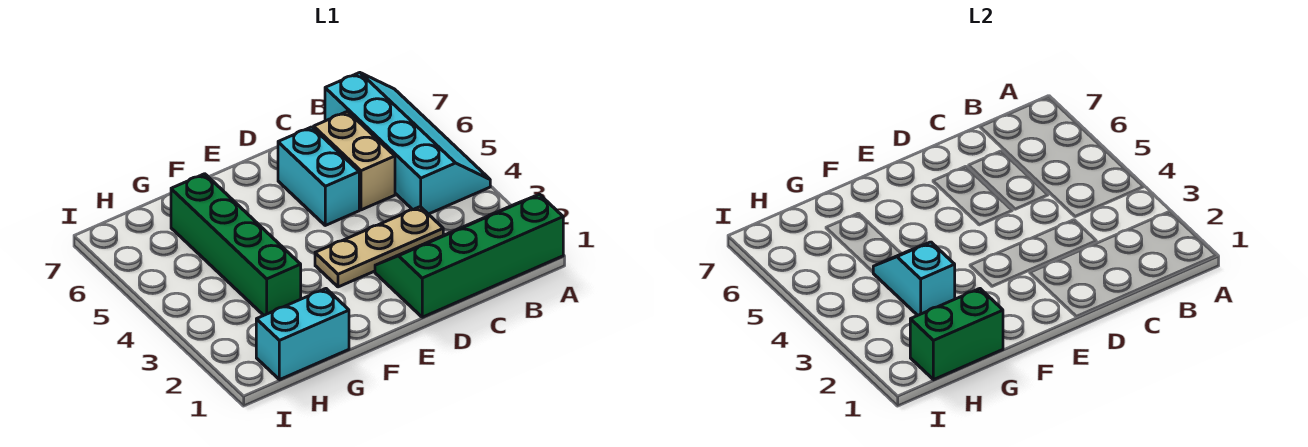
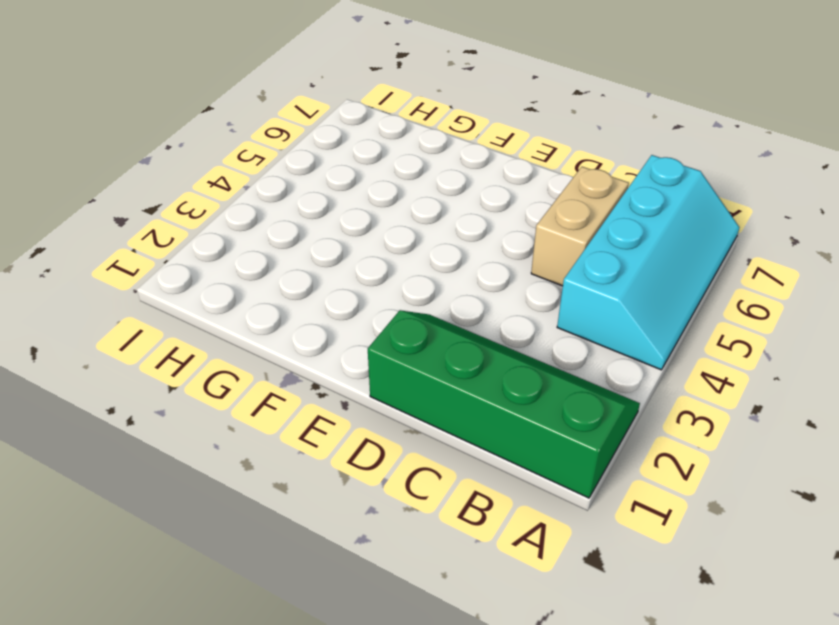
none -> tan plate C3:E3 level 1
none -> cyan brick D5:D6 level 1

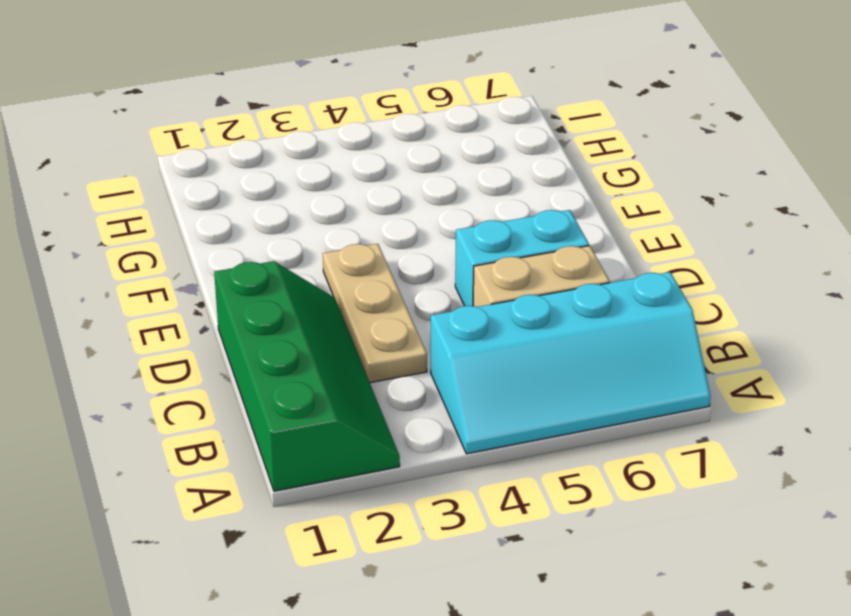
none -> cyan brick G1:H1 level 1
none -> green brick G3:G6 level 1

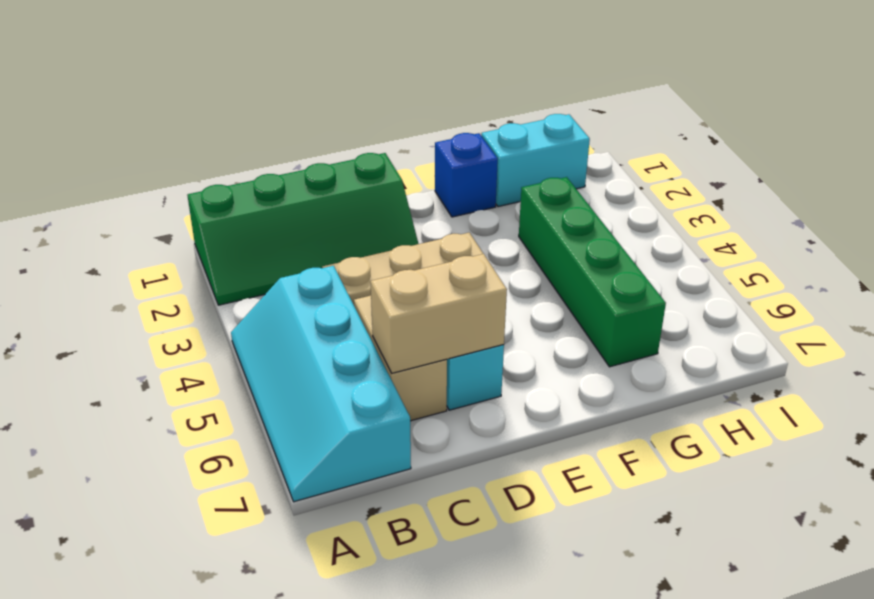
tan brick C6:D6 level 2 -> none
blue brick F1 level 1 -> none
none -> green brick G1:H1 level 2
none -> cyan slope G3:G4 level 2 top 3

